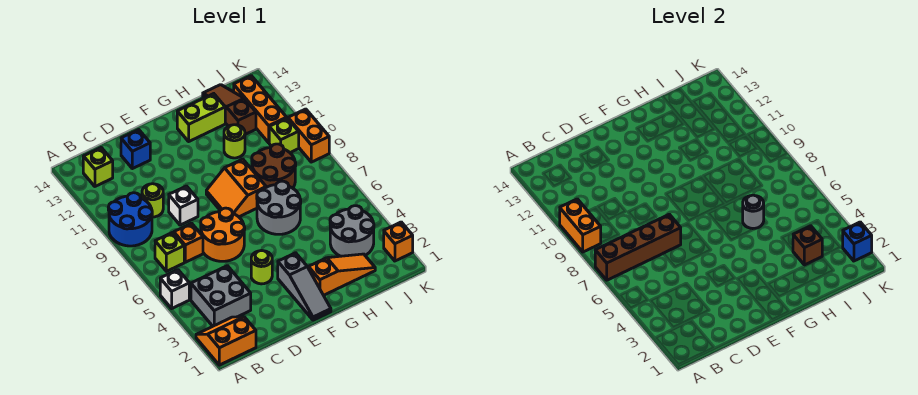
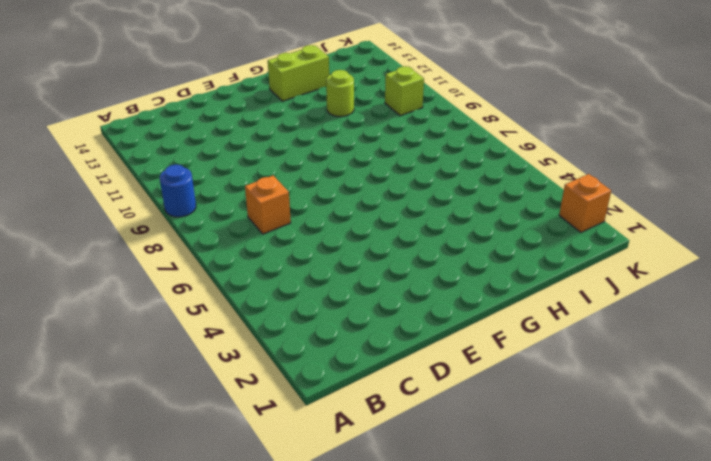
blue round brick A9 level 1 -> blue round brick A9:B10 level 1
none -> orange slope A1:B2 level 1 top 1
none -> white brick A5 level 1
none -> grey brick B3:C4 level 1
none -> lime brick B7 level 1

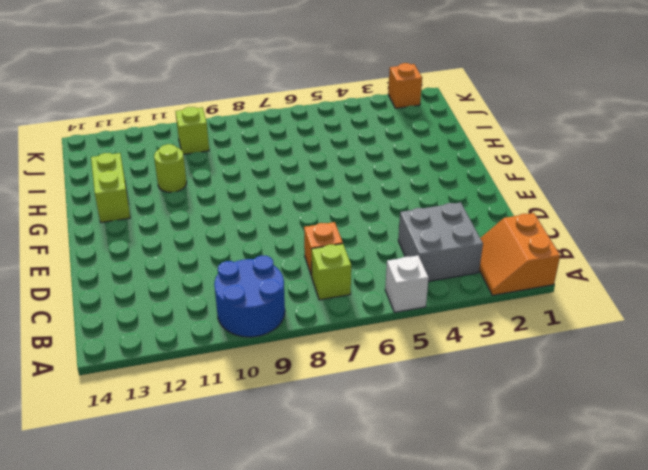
none -> lime brick B13 level 1
none -> lime round brick C10 level 1
none -> orange round brick D6:E7 level 1
none -> white brick D9 level 1

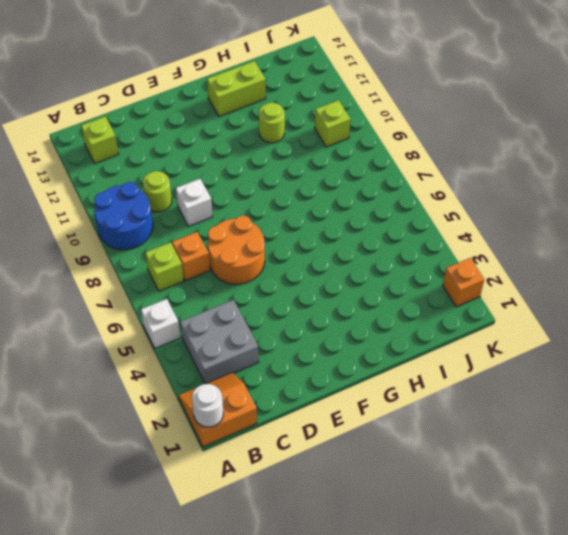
white round brick A1 level 2 -> none
none -> blue brick D13 level 1
none -> lime round brick E4 level 1
none -> grey slope F1:F3 level 1 top 3
none -> orange slope F8:G9 level 1 top G

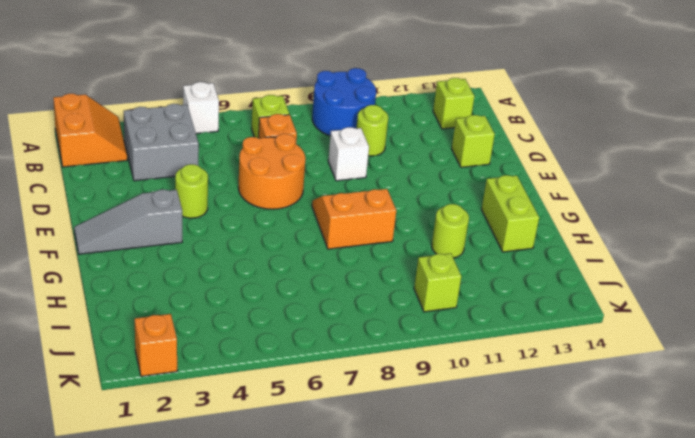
lime brick D13 level 1 -> blue brick D13 level 1
none -> orange slope G2:I2 level 1 top G
none -> grey round brick G6:H7 level 1
none -> brown round brick H8:I9 level 1
none -> grey round brick I3:J4 level 1

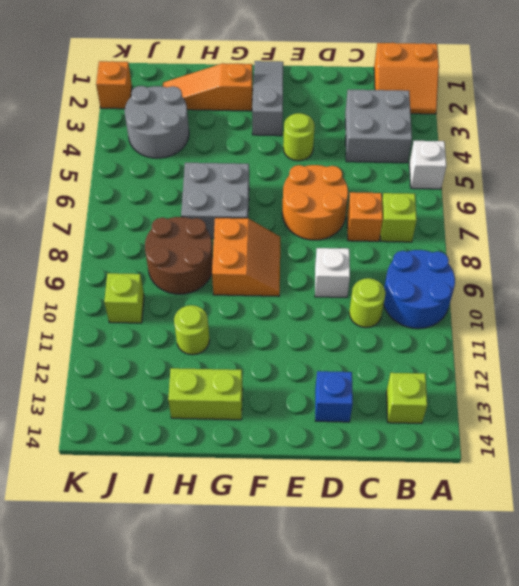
grey brick G6:H7 level 1 -> grey round brick G6:H7 level 1
none -> brown slope I12:I14 level 1 top 12
none -> orange brick J11:J13 level 1
none -> orange brick K9:K10 level 1
none -> brown brick A7:D7 level 2

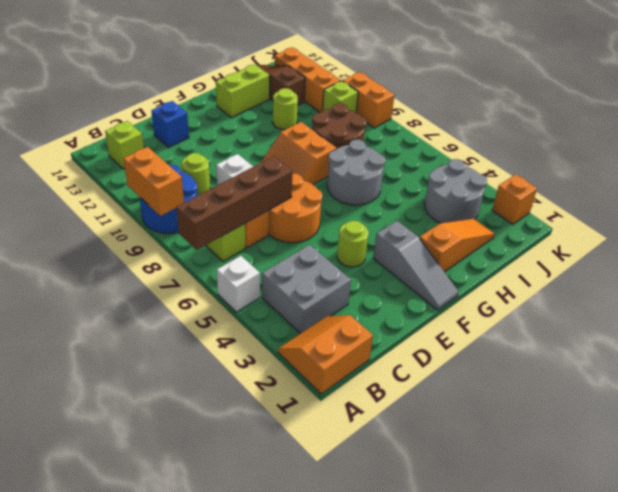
none -> grey round brick H6 level 2
none -> brown brick I3 level 2
none -> blue brick K2 level 2

